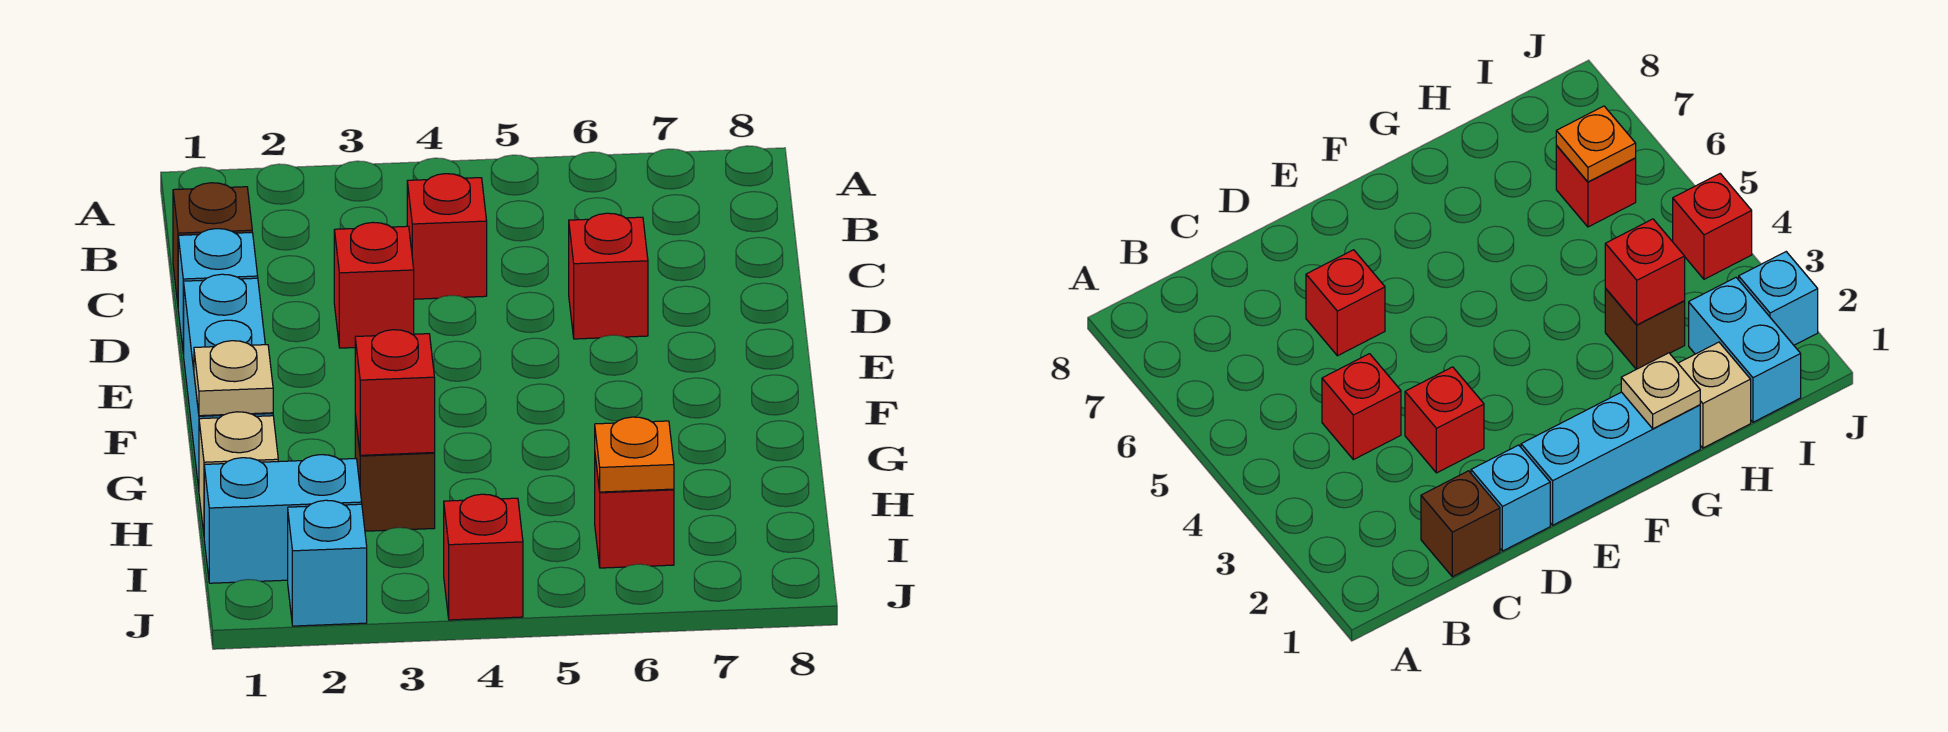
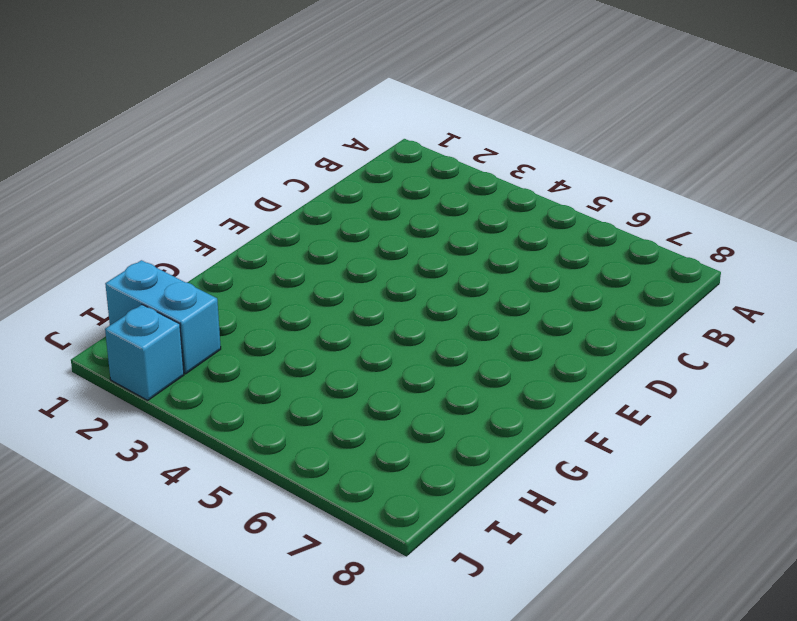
none -> brown brick C1 level 1
none -> red brick C4 level 1
none -> cyan brick D1 level 1

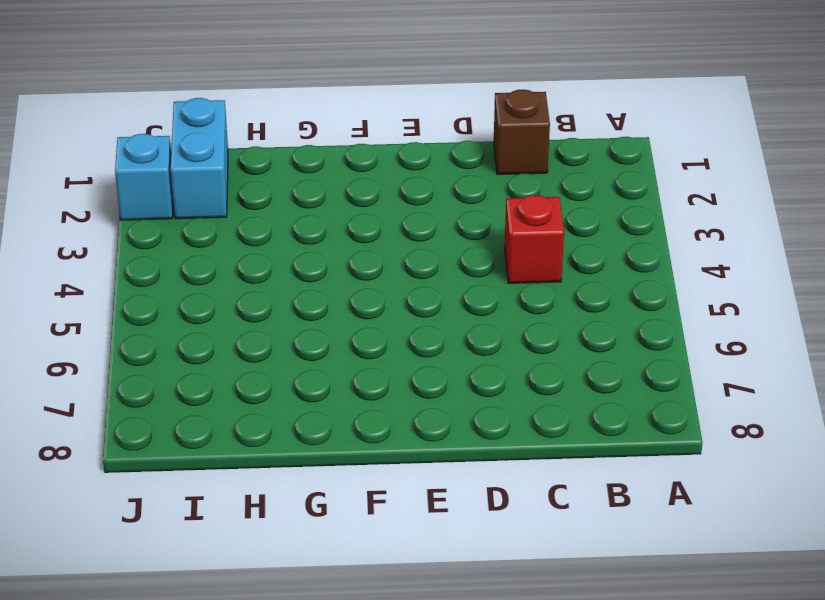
none -> cyan brick D1 level 1
none -> red brick D3 level 1
none -> red brick D6 level 1

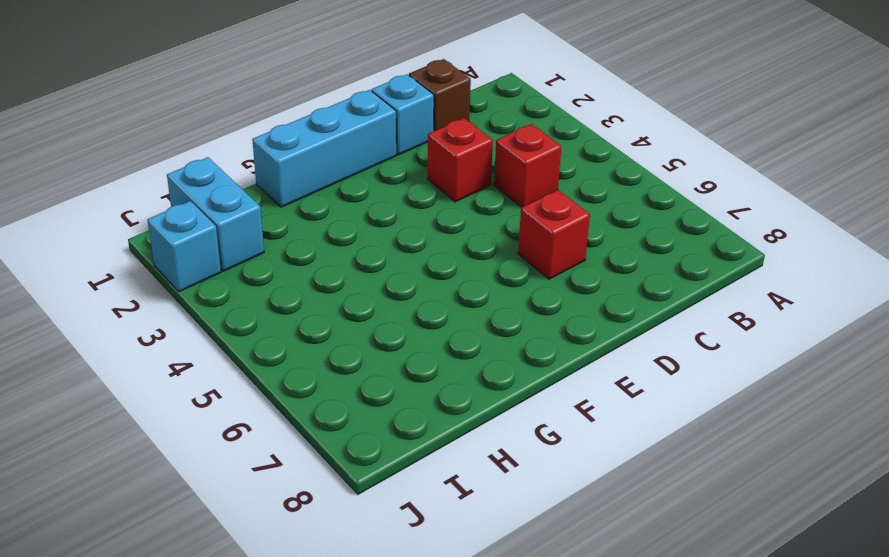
none -> tan brick H1 level 1
none -> brown brick H3 level 1
none -> red brick I6 level 1

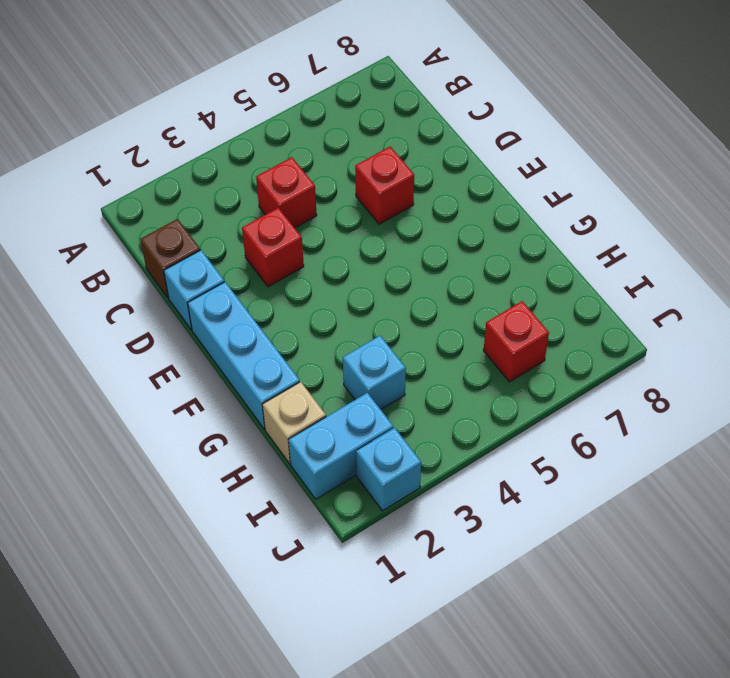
cyan brick H3 level 1 -> brown brick H3 level 1
none -> red brick J4 level 1
none -> tan plate G1 level 2
none -> red brick H3 level 2

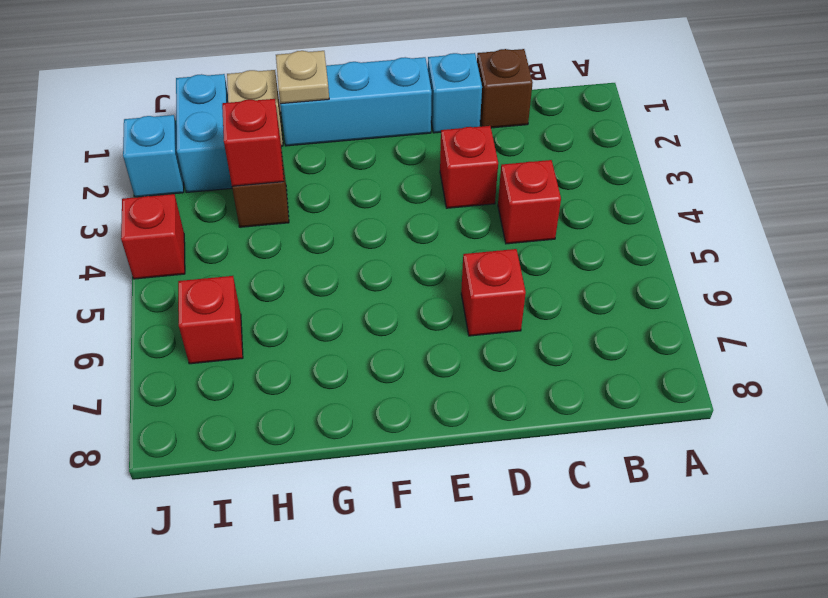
none -> orange plate I6 level 2

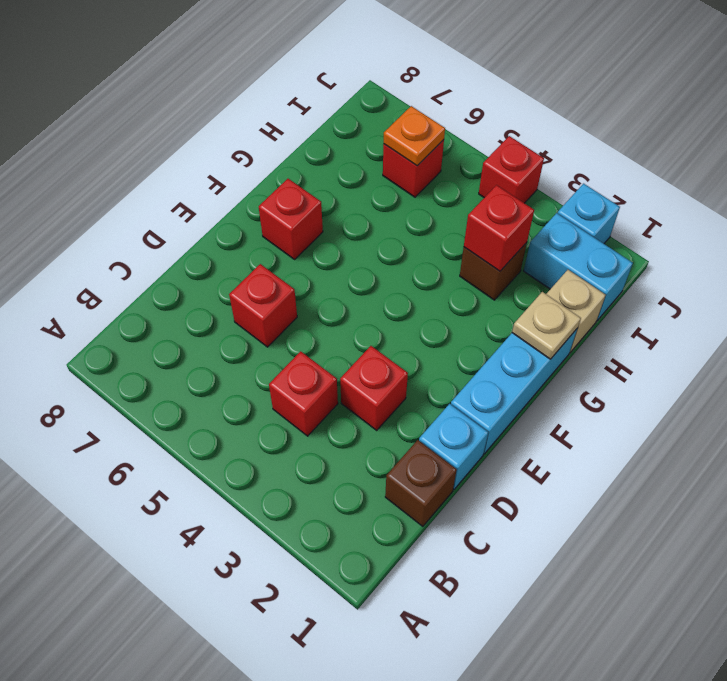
red brick F7 level 1 -> none

